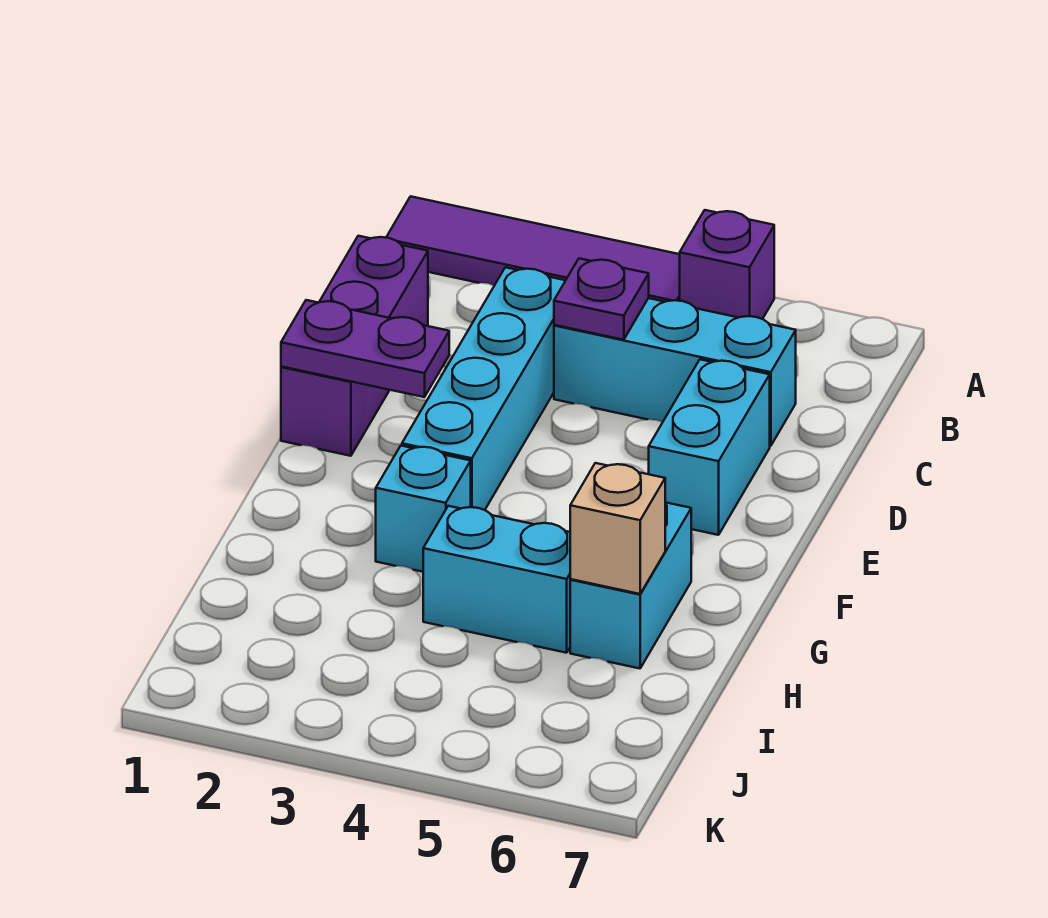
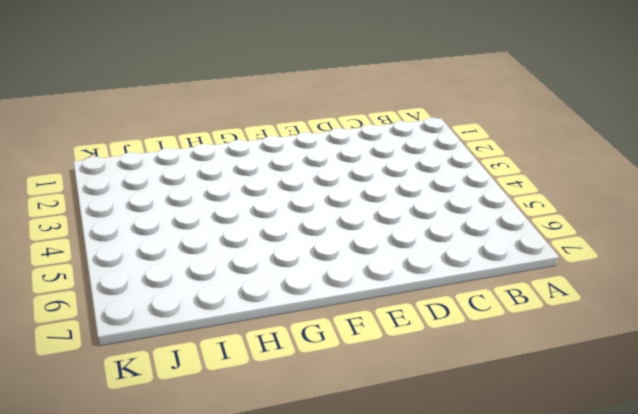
none -> purple tile A1:A4 level 1
none -> purple brick A5 level 1
none -> purple brick C1:E1 level 1

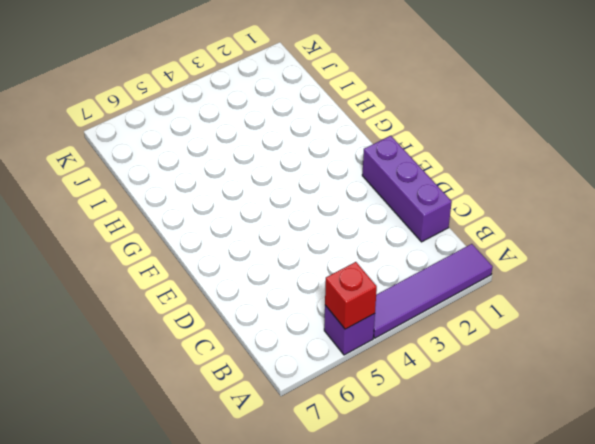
red brick A5 level 2 -> none
none -> cyan brick C3:F3 level 1
none -> cyan brick C4:C6 level 1
none -> cyan brick D6:E6 level 1

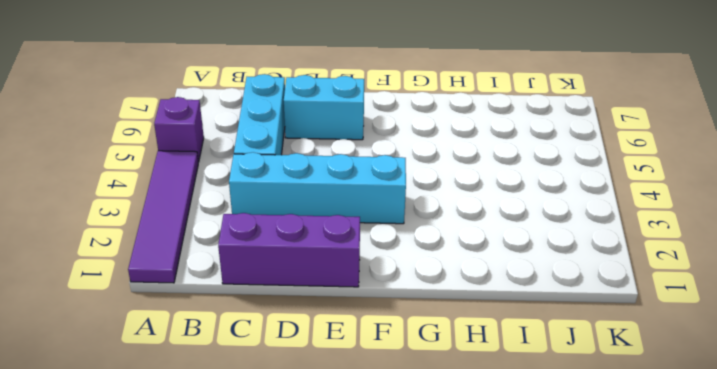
none -> cyan brick G3 level 1
none -> cyan brick G6:H6 level 1
none -> cyan brick H4:H5 level 1

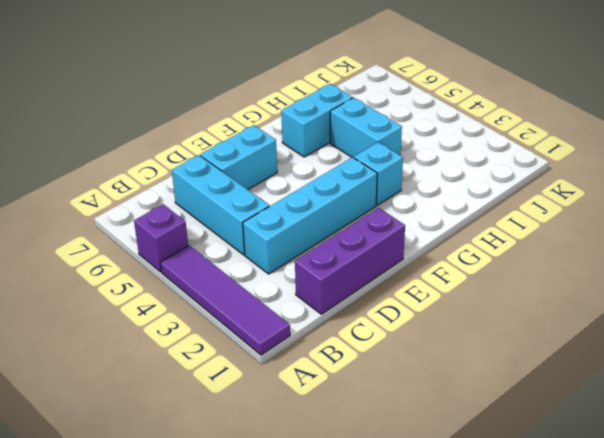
none -> purple plate C4 level 2
none -> purple plate E1:E2 level 2
none -> tan brick H6 level 2

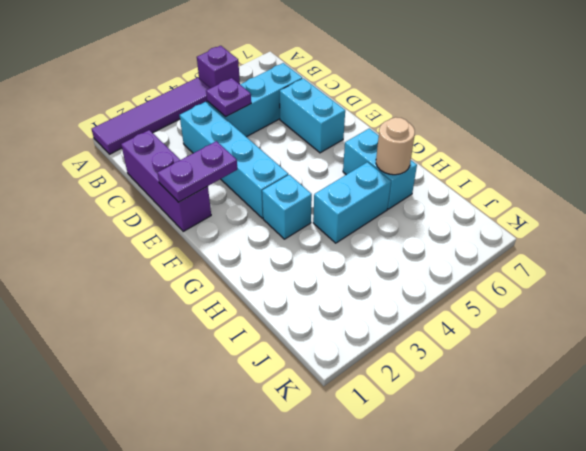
tan round brick H6 level 2 -> tan brick H6 level 2

